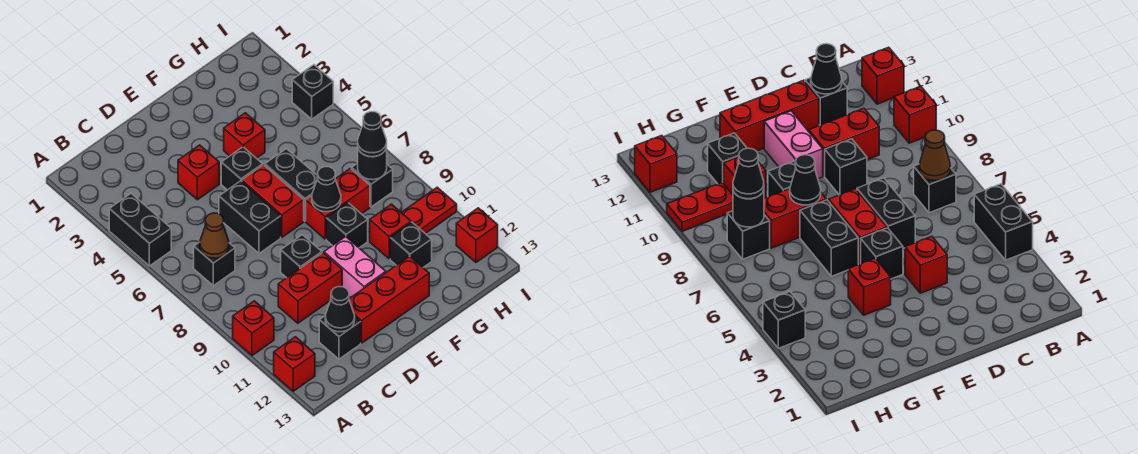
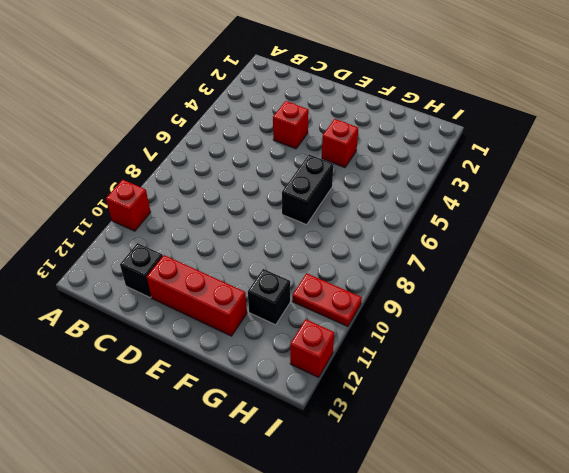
none -> black brick A4:A5 level 1
none -> red brick A12 level 1
none -> black brick B7 level 1

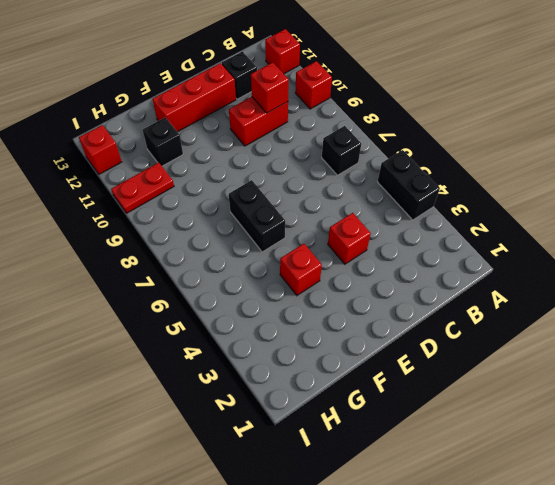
red brick C10 level 2 -> red brick G10 level 1
none -> black brick D6:D7 level 1
none -> black brick D9 level 1
none -> black brick E5 level 1

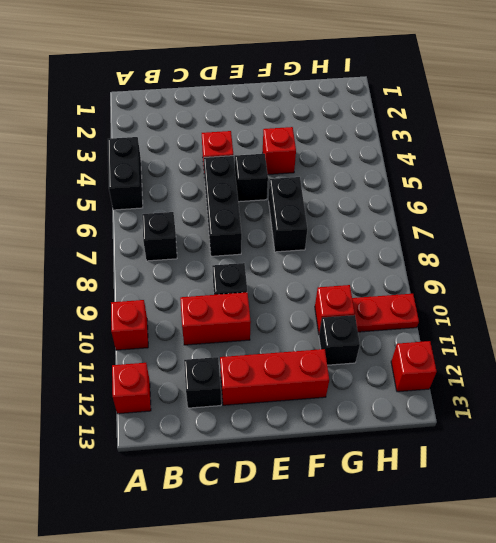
black brick D5:D7 level 1 -> black brick D6:D7 level 1
none -> red brick E6:E7 level 1
none -> pink brick E10:E11 level 1
none -> red brick F8:G8 level 1

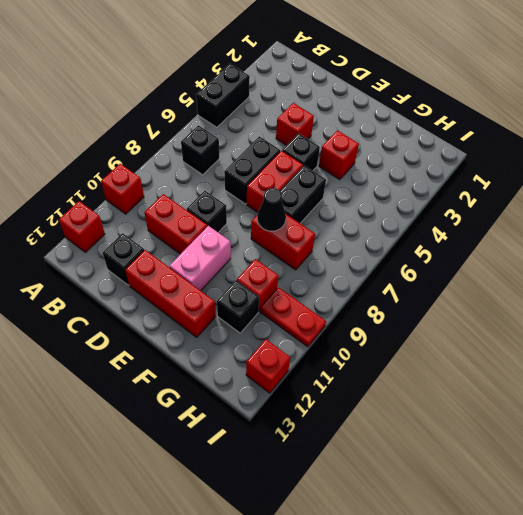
none -> black brick F9 level 1
none -> black brick H8 level 1
none -> black brick I4 level 1

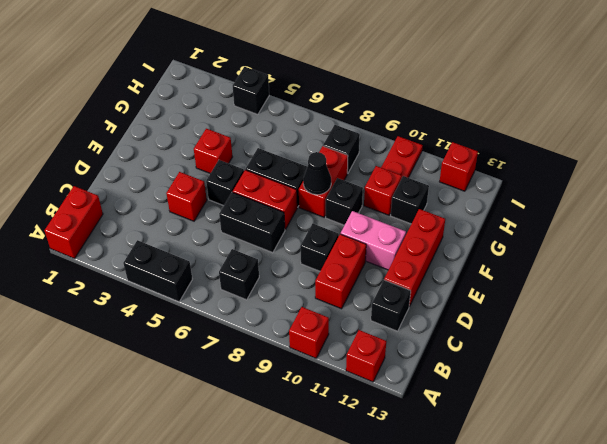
red brick A1:B1 level 1 -> none
none -> brown cone B7 level 2
none -> black cone C12 level 2
none -> black round brick H8 level 2

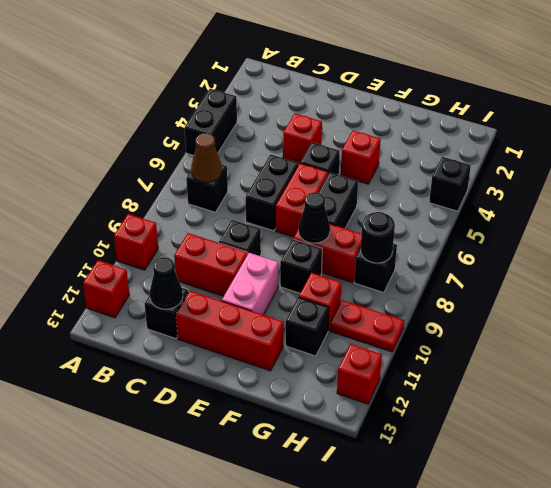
none -> black cone H8 level 3

